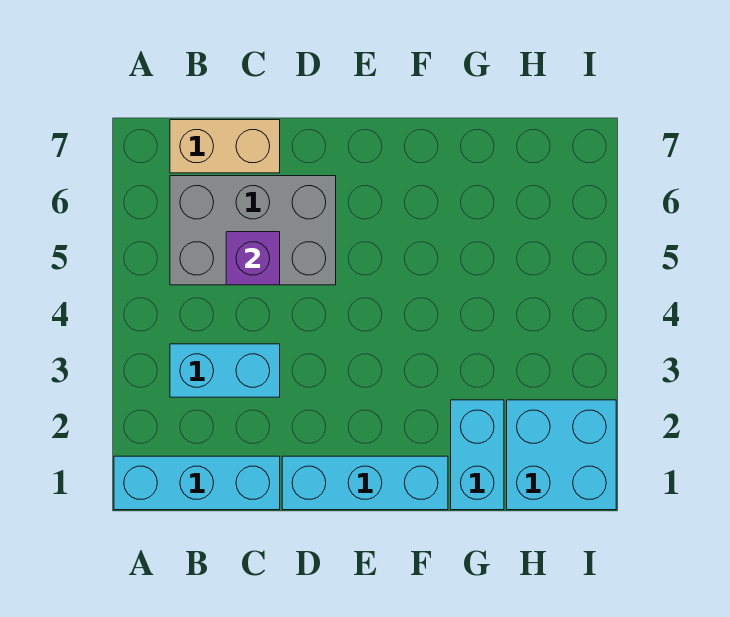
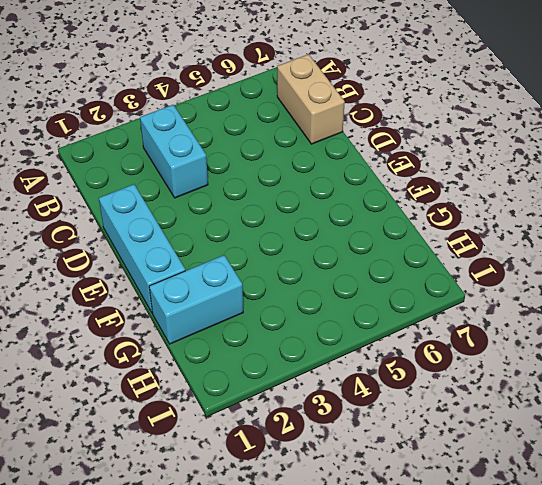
none -> cyan brick A1:C1 level 1
none -> grey brick B5:D6 level 1

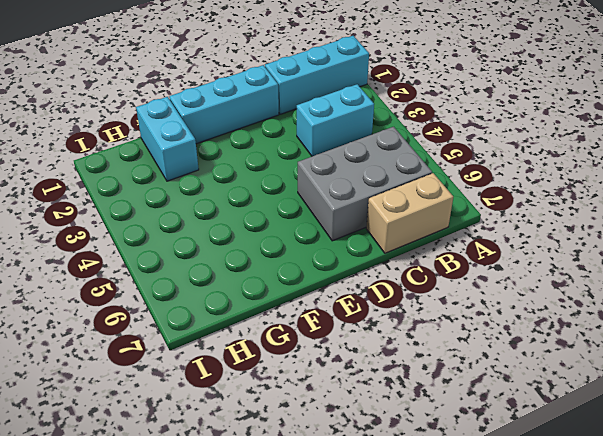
none -> cyan brick H1:I2 level 1
none -> purple brick C5 level 2

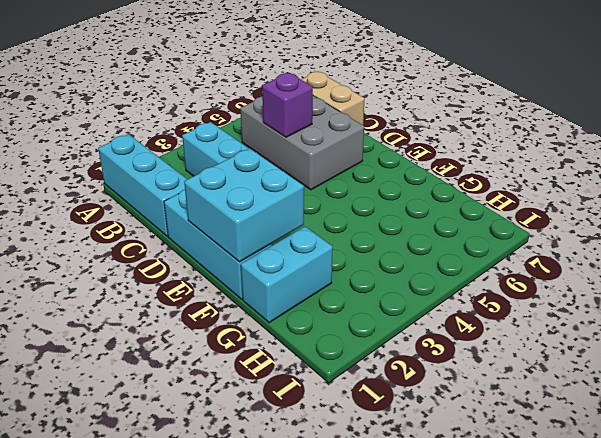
cyan brick E1:F2 level 2 -> cyan brick H1:I2 level 1

